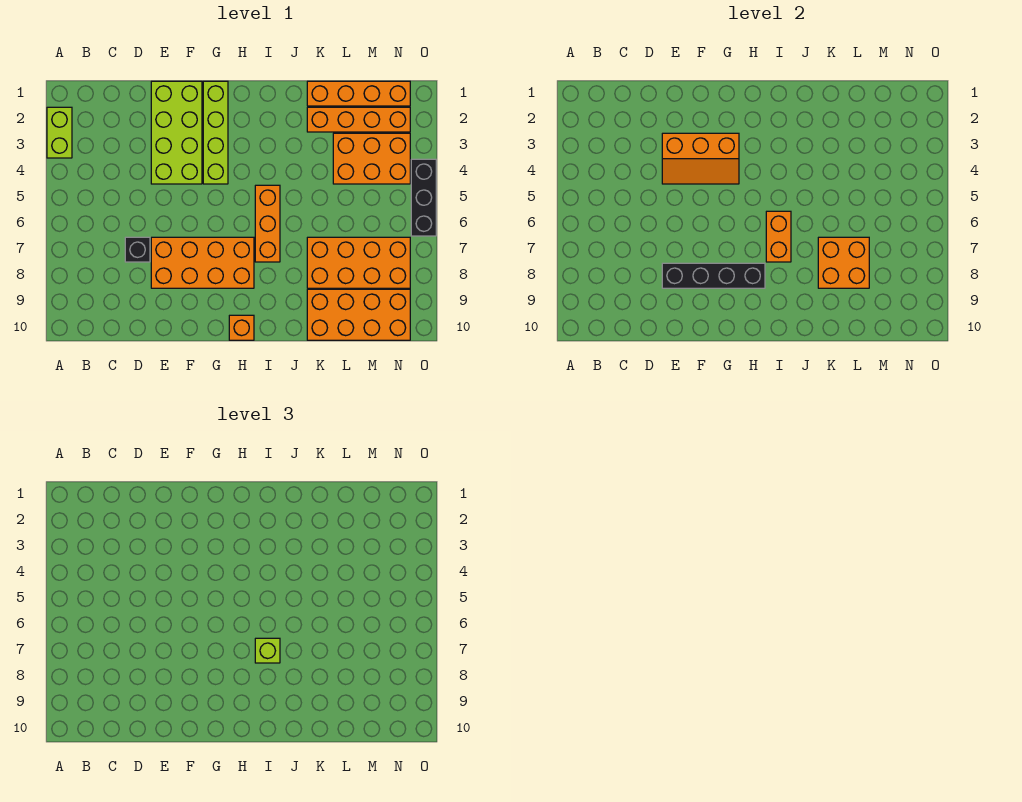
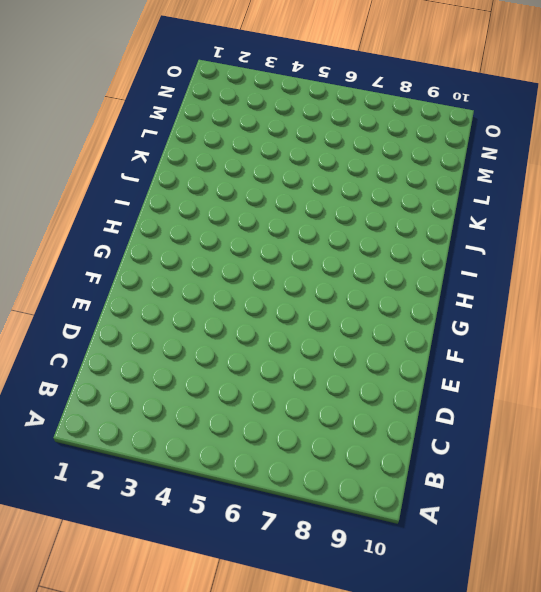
none -> lime brick A2:A3 level 1
none -> black brick D7 level 1
none -> lime brick E1:F4 level 1

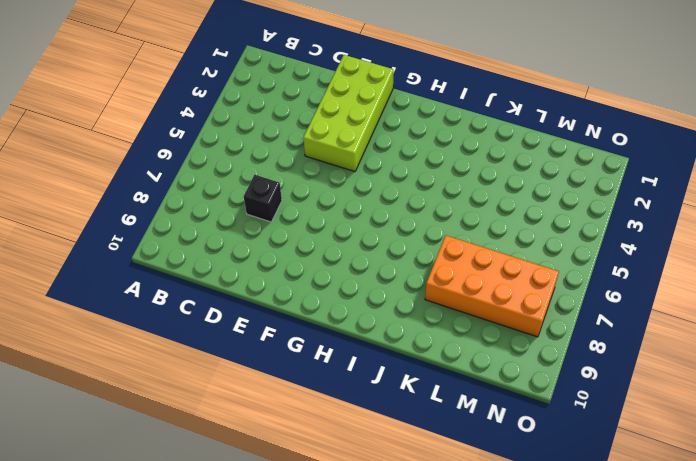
none -> lime brick A2:A3 level 1
none -> orange brick E7:H8 level 1
none -> lime brick G1:G4 level 1

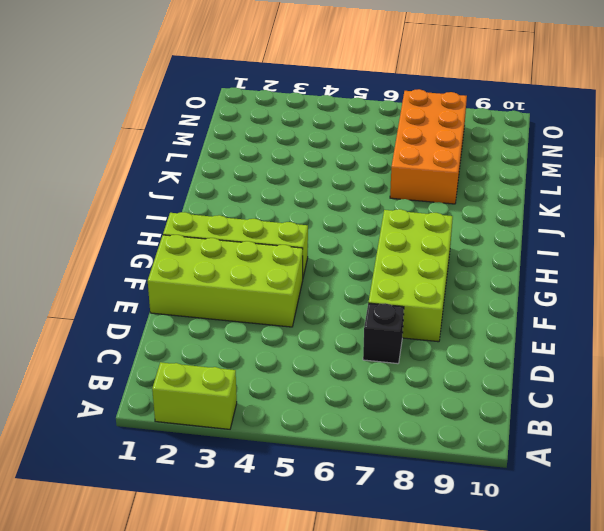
lime brick E7:H8 level 1 -> orange brick E7:H8 level 1
none -> orange brick H10 level 1
none -> orange brick I5:I7 level 1
none -> orange brick K1:N1 level 1

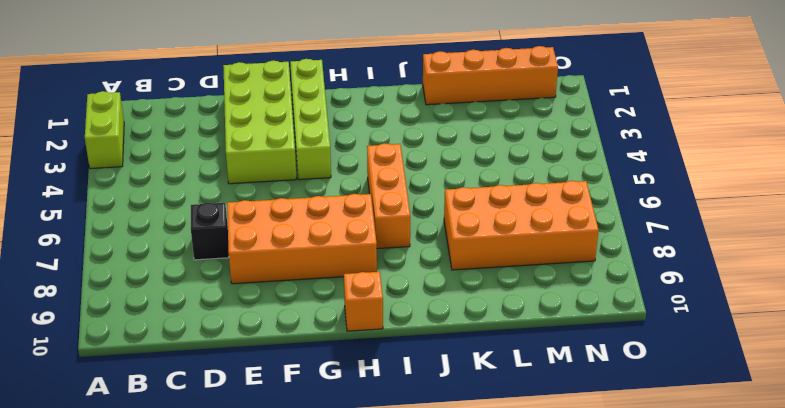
none -> orange brick K2:N2 level 1
none -> orange brick K9:N10 level 1
none -> orange brick L3:N4 level 1

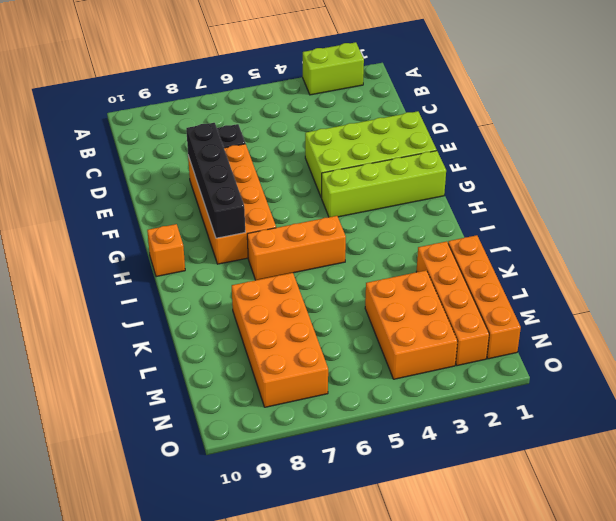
none -> orange brick K9:N10 level 1
none -> black brick O4:O6 level 1
none -> orange slope E3:G4 level 2 top 3

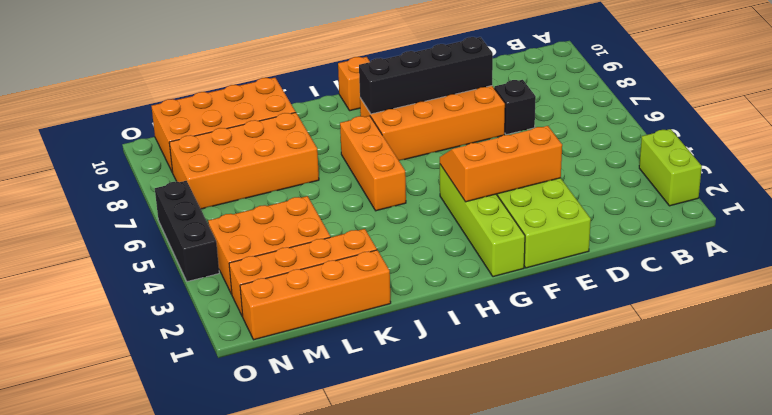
none -> orange brick I6:I7 level 2
none -> orange brick K7:L8 level 2
none -> lime brick I7 level 3

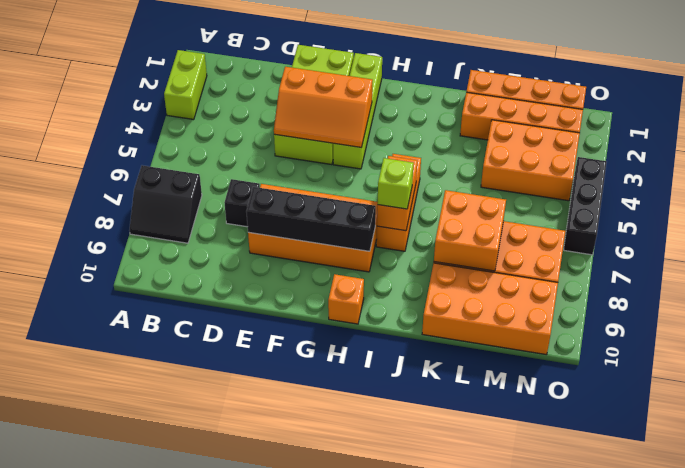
black slope A7:B8 level 1 top 7 -> none

